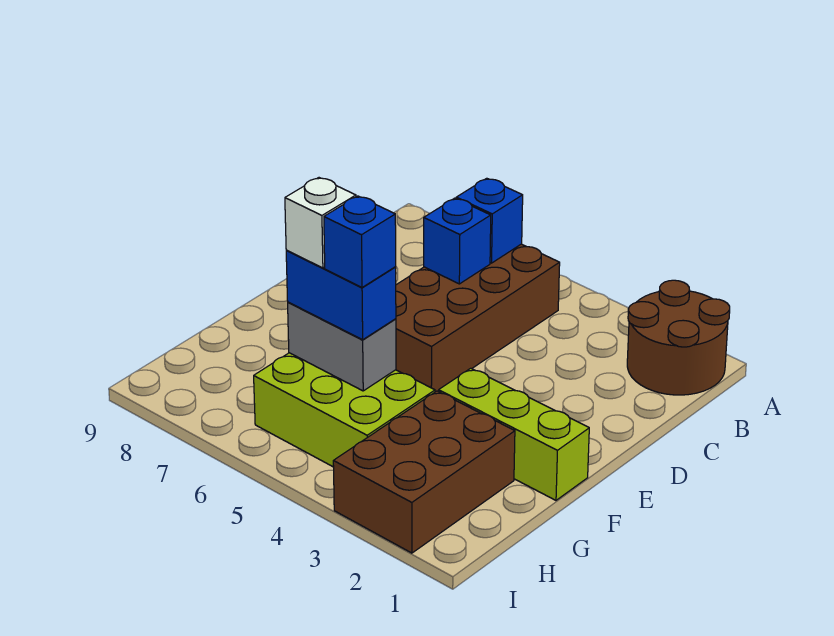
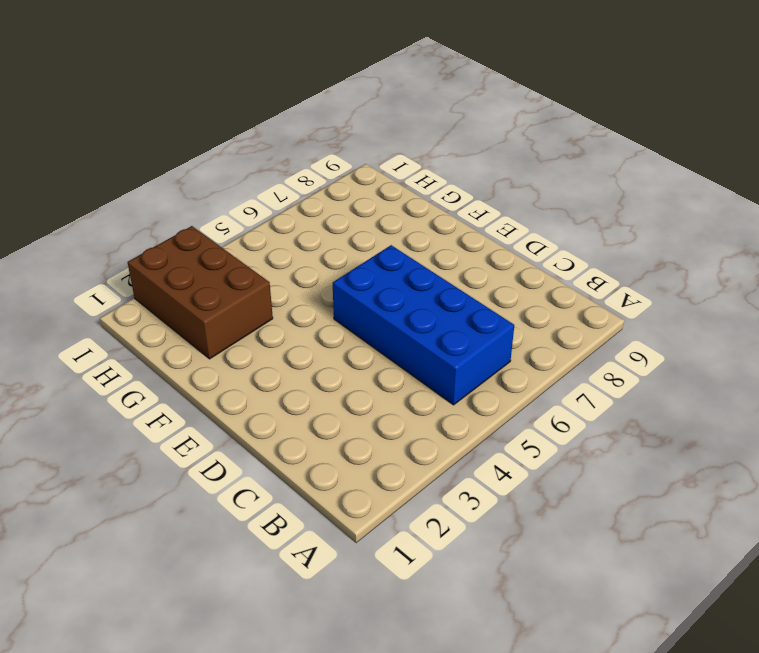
blue brick B5:E6 level 1 -> brown brick B5:E6 level 1
none -> brown round brick A1:B2 level 1
none -> lime brick F1:F3 level 1

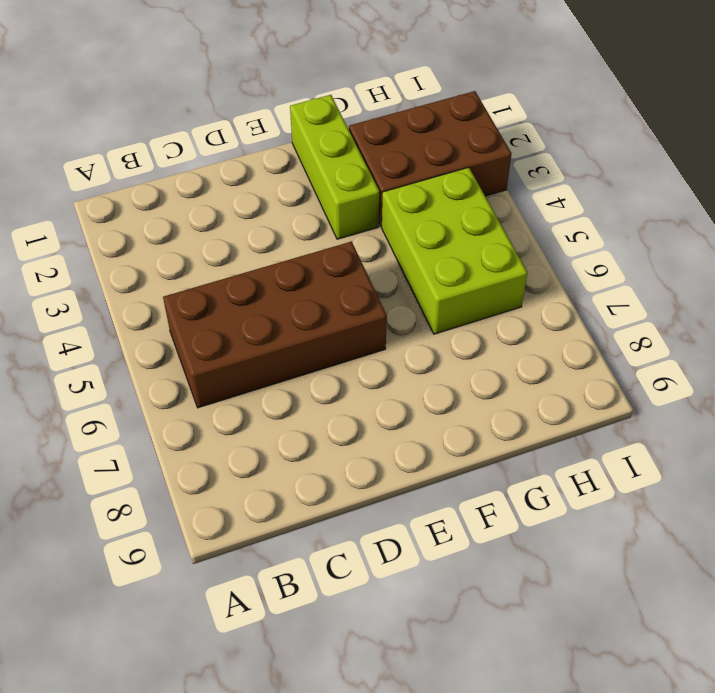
none -> brown round brick A1:B2 level 1
none -> blue brick B6 level 2

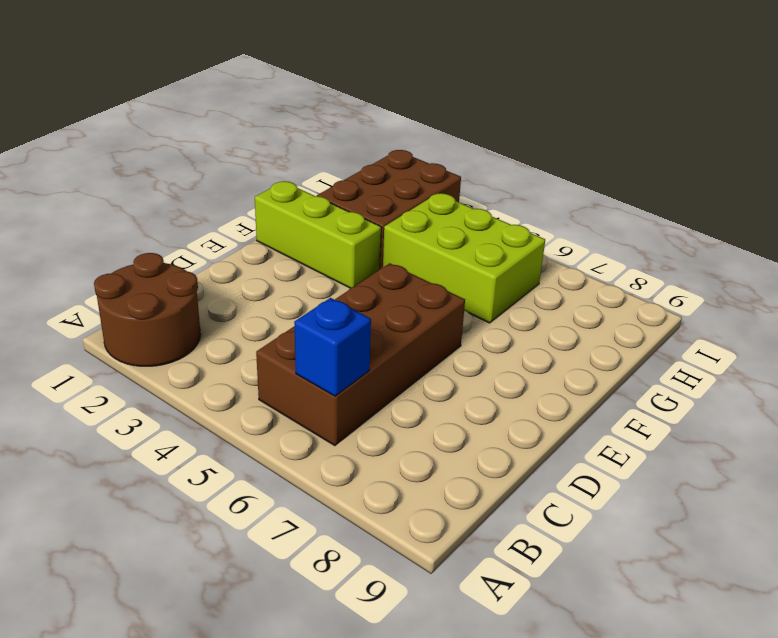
none -> blue brick C6 level 2
none -> grey brick G5:G6 level 2

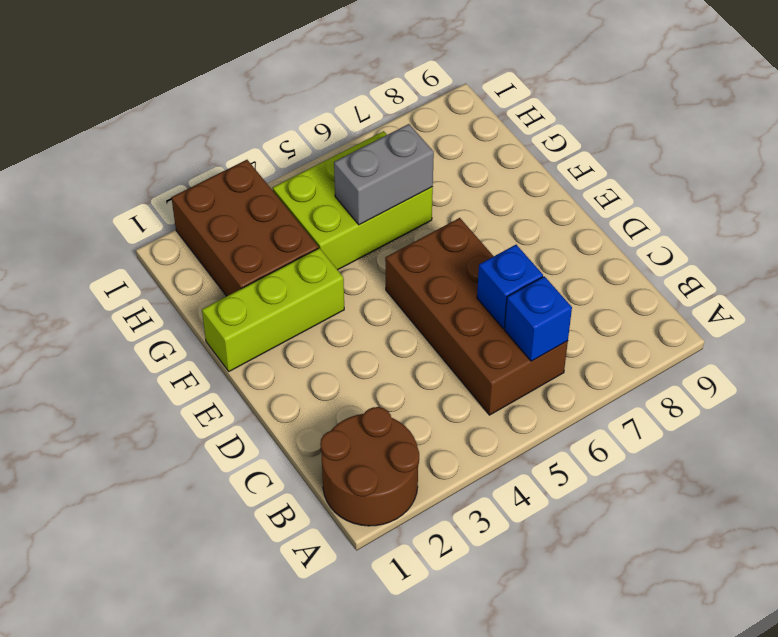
none -> blue brick G5:G6 level 3
none -> blue brick G5 level 4

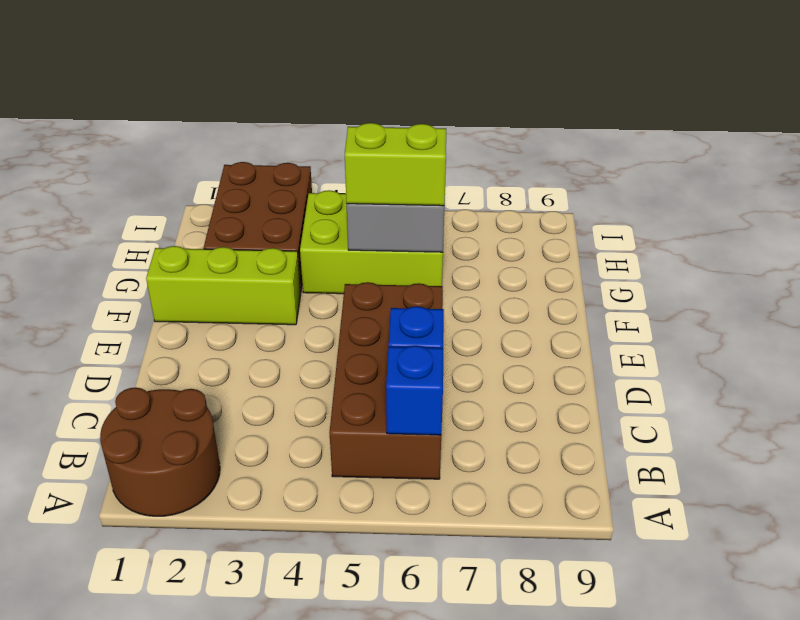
lime brick G5:G6 level 3 -> blue brick G5:G6 level 3
none -> blue brick G5 level 4
none -> white brick G6 level 4

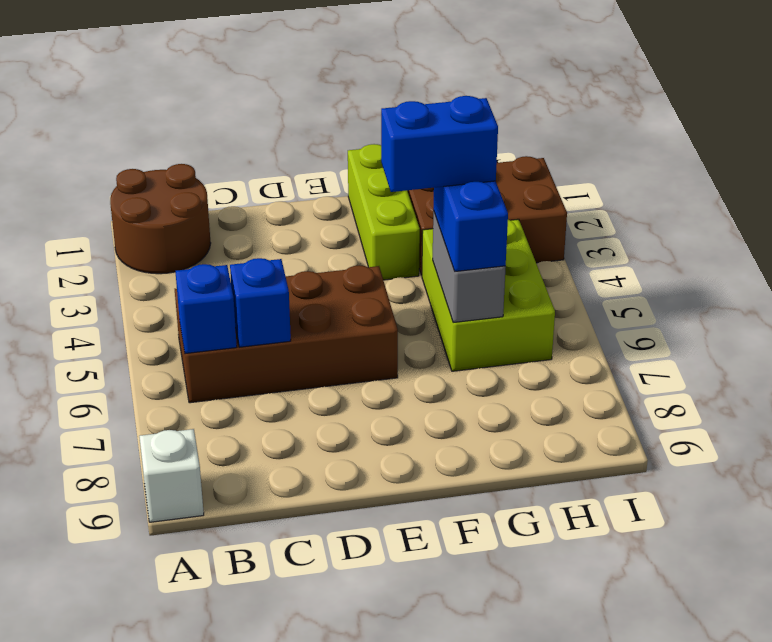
white brick A9 level 1 -> white brick G6 level 4
blue brick F5:G5 level 4 -> blue brick G5 level 4

